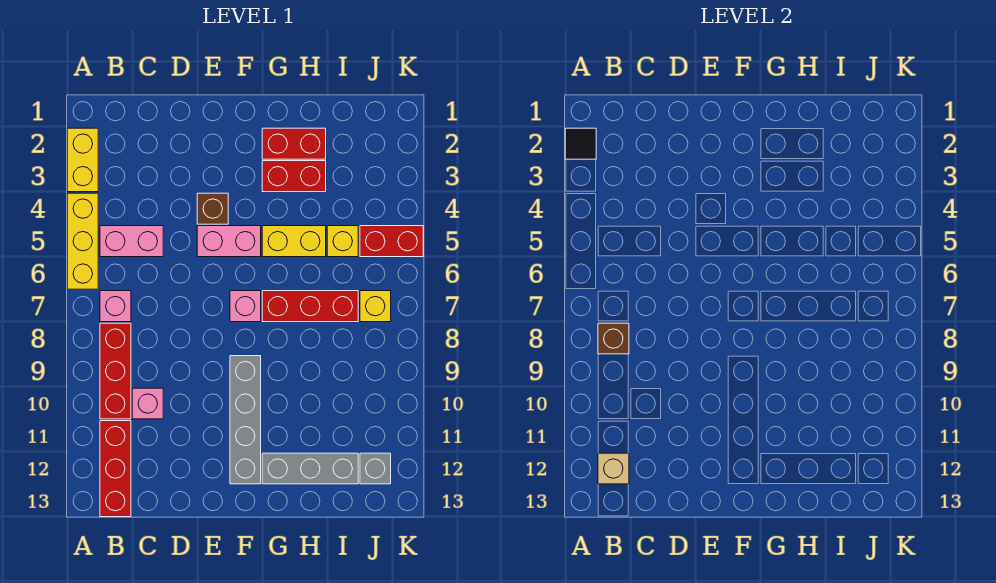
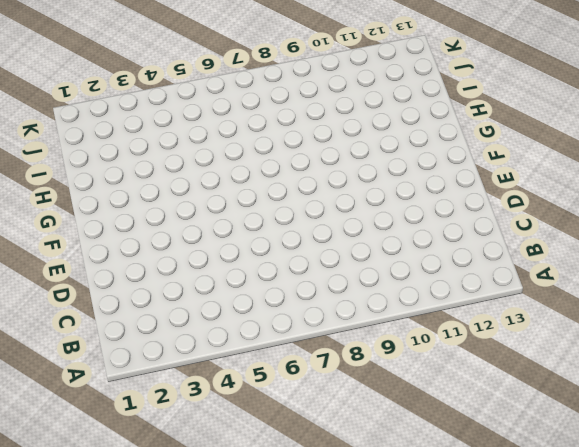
none -> yellow brick A2:A3 level 1
none -> yellow brick A4:A6 level 1
none -> pink brick B5:C5 level 1

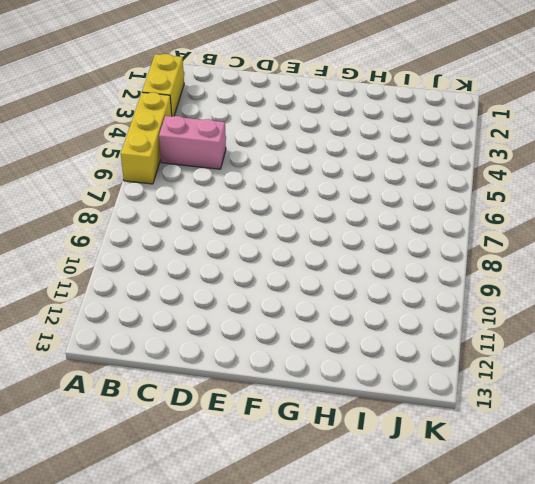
none -> pink brick B7 level 1
none -> red brick B8:B10 level 1
none -> red brick B11:B13 level 1

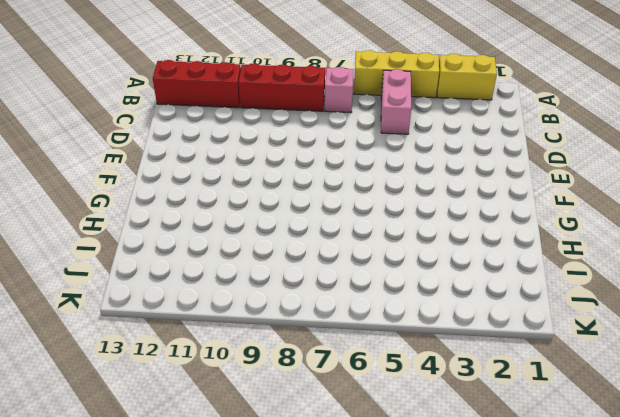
none -> pink brick C10 level 1
none -> brown brick E4 level 1
none -> pink brick E5:F5 level 1

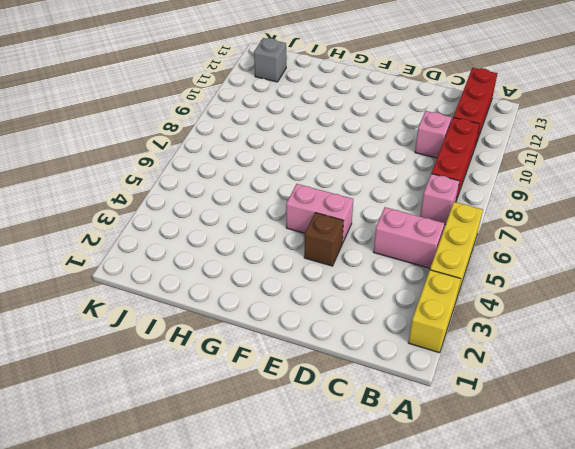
none -> pink brick F7 level 1
none -> grey brick F9:F12 level 1
none -> red brick G2:H2 level 1

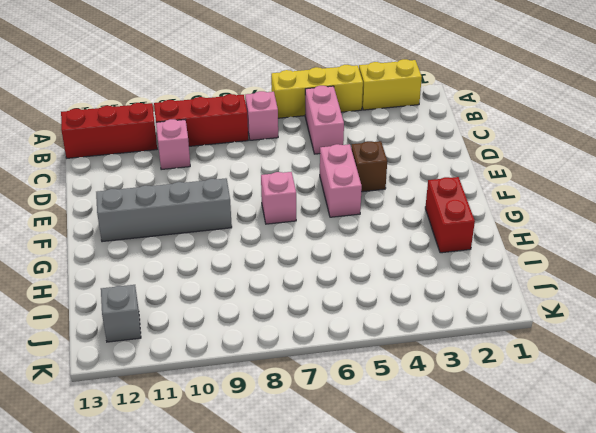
none -> red brick G3:H3 level 1
none -> yellow brick G5:H5 level 1
none -> red brick G7:I7 level 1

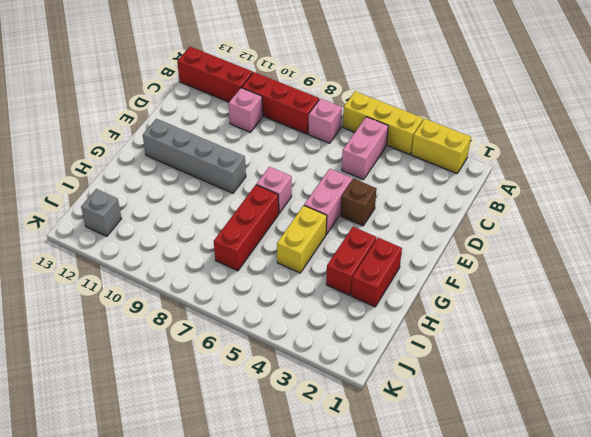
none -> grey brick G12:I12 level 1
none -> yellow brick I5 level 1
none -> red brick J5:K5 level 1

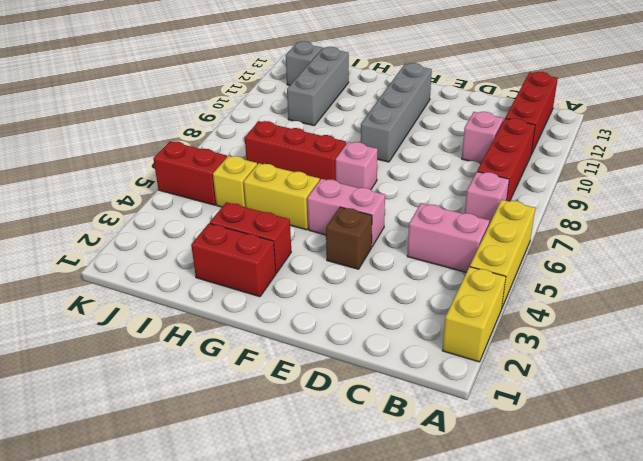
grey brick I10:I12 level 1 -> grey brick G12:I12 level 1
none -> yellow brick J7 level 1
none -> black tile A2 level 2
none -> brown brick B8 level 2

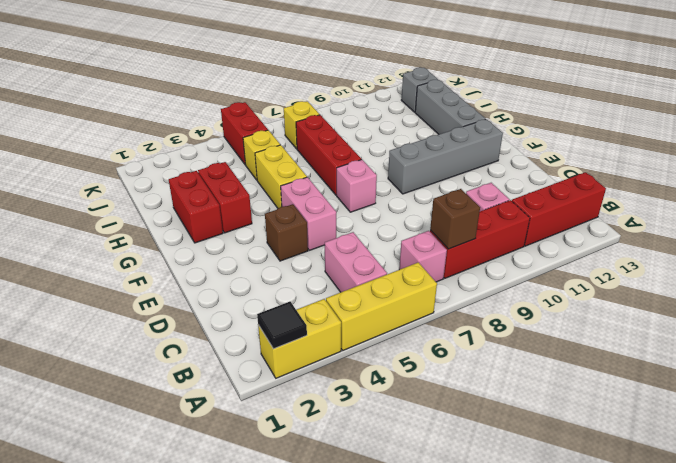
none -> tan brick B12 level 2

